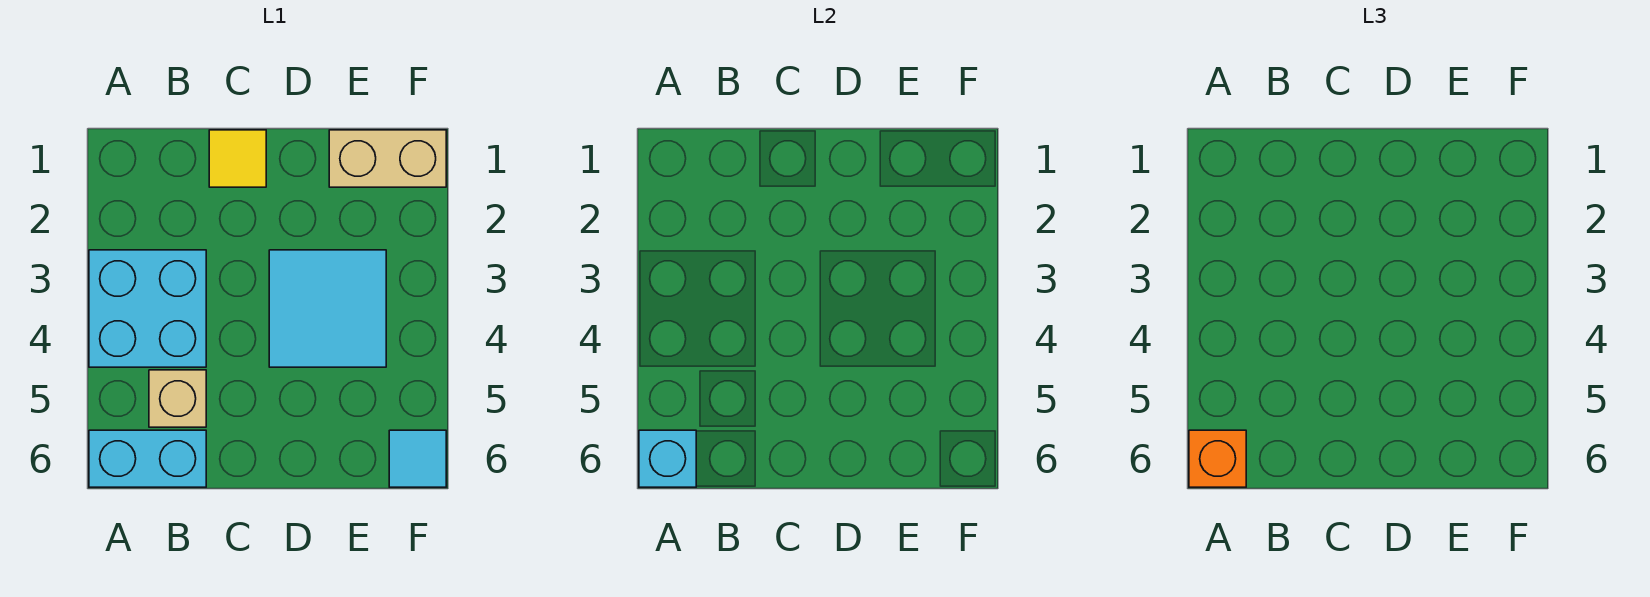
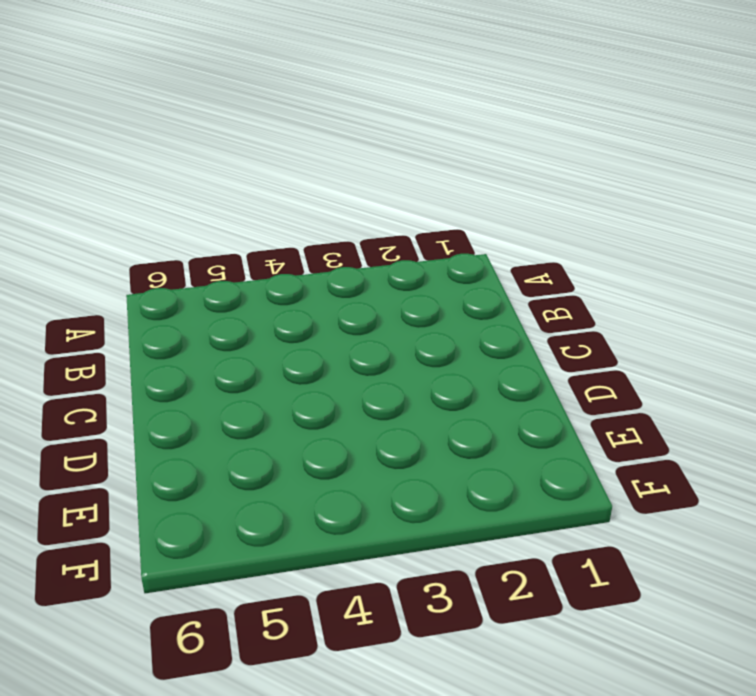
none -> cyan brick A3:B4 level 1
none -> cyan brick A6:B6 level 1

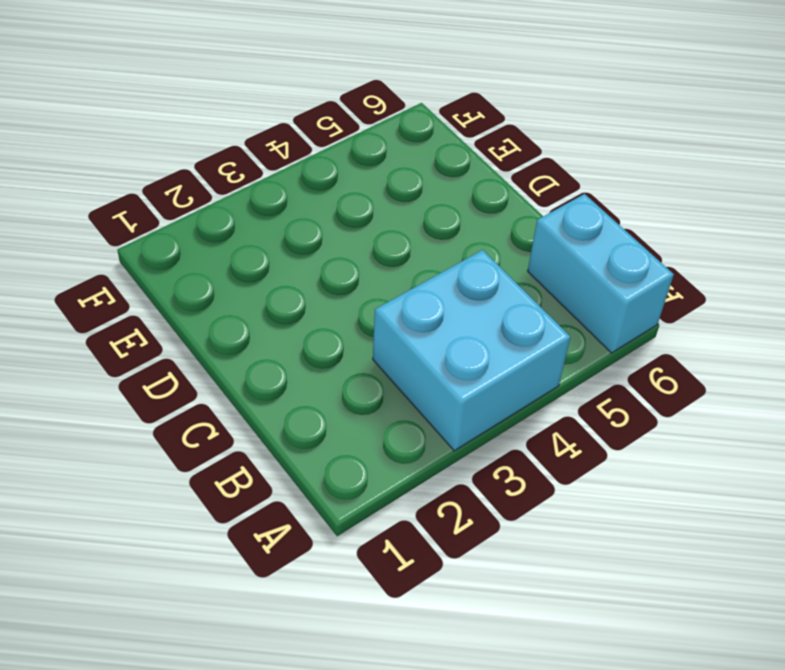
none -> tan brick B5 level 1
none -> yellow tile C1 level 1

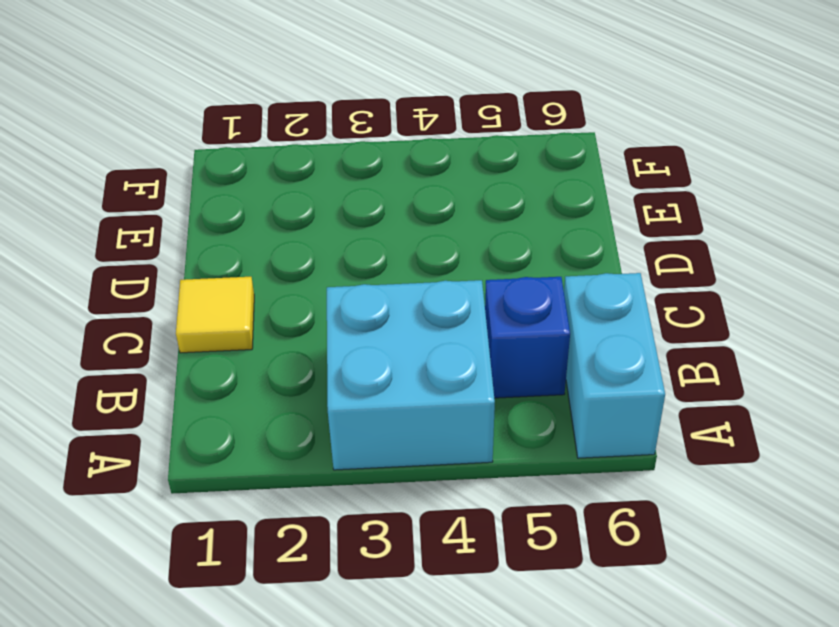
blue brick B5 level 1 -> tan brick B5 level 1
none -> cyan tile D3:E4 level 1
none -> tan brick E1:F1 level 1

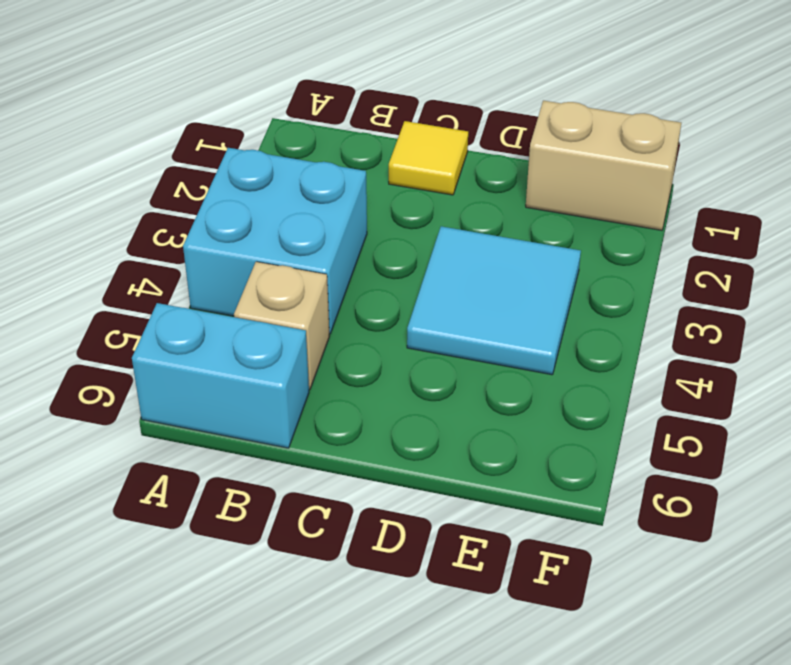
none -> cyan tile F6 level 1
none -> cyan brick A6 level 2

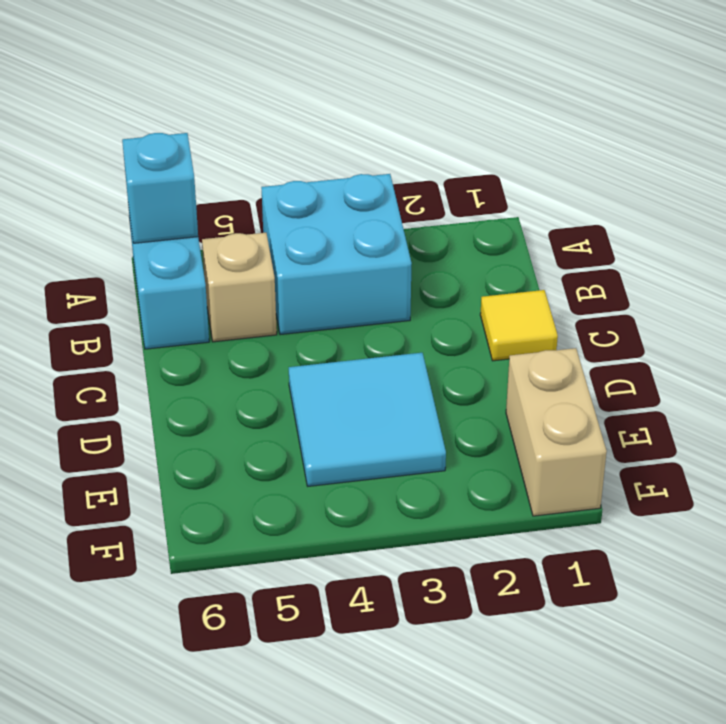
none -> cyan tile F6 level 1
none -> orange brick A6 level 3

